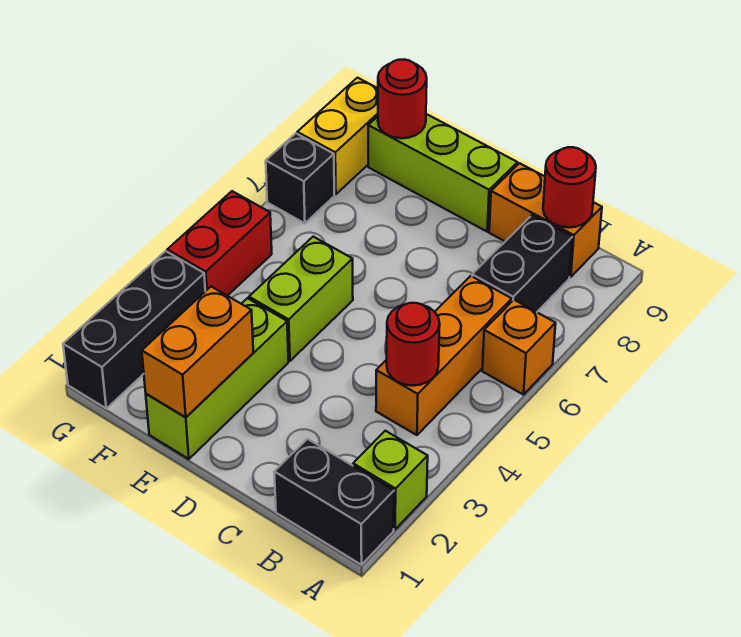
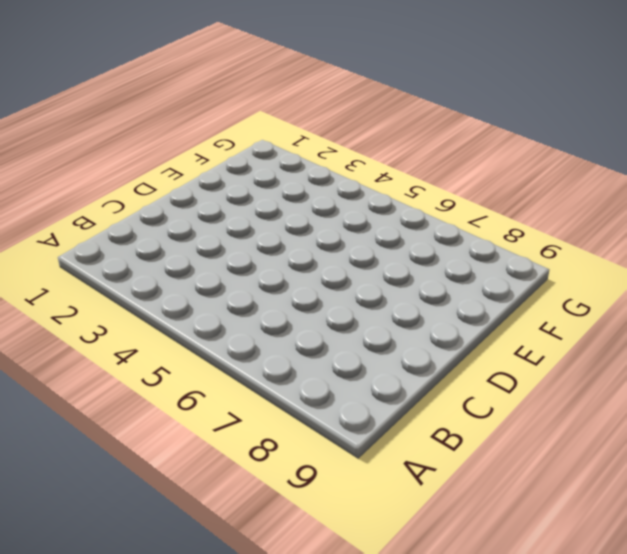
none -> black brick A1:B1 level 1
none -> lime brick A2 level 1
none -> orange brick A6 level 1

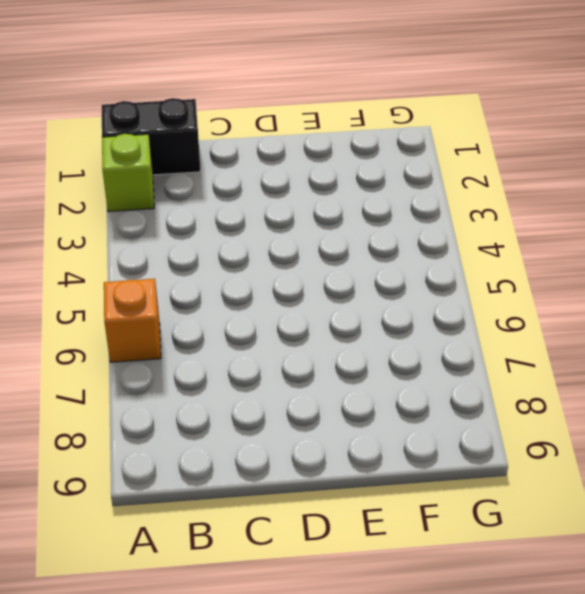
none -> orange brick B4:B6 level 1
none -> black brick B7:B8 level 1
none -> orange brick B9:C9 level 1

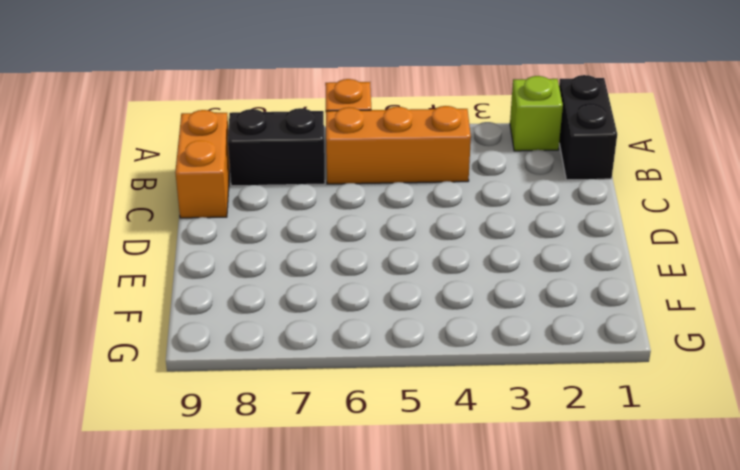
none -> lime brick D9:F9 level 1
none -> lime brick E1:E3 level 1
none -> lime brick E4:E5 level 1

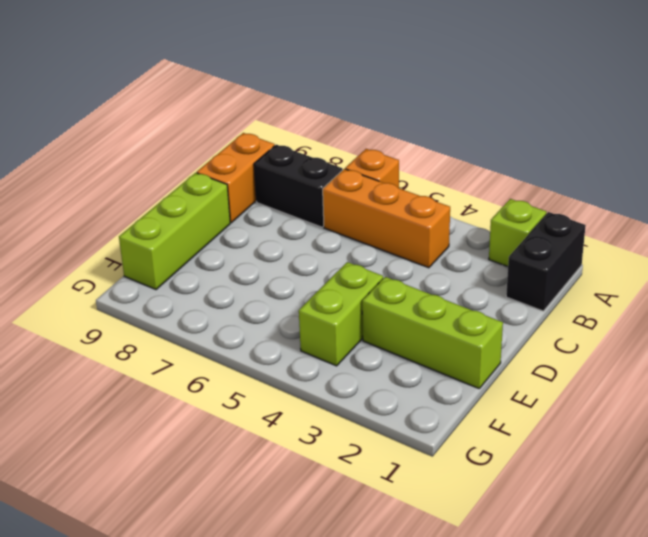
lime brick E4:F4 level 1 -> lime brick E4:E5 level 1
none -> black brick G1:G3 level 1
none -> red brick G4:G5 level 1
none -> black brick G7 level 1

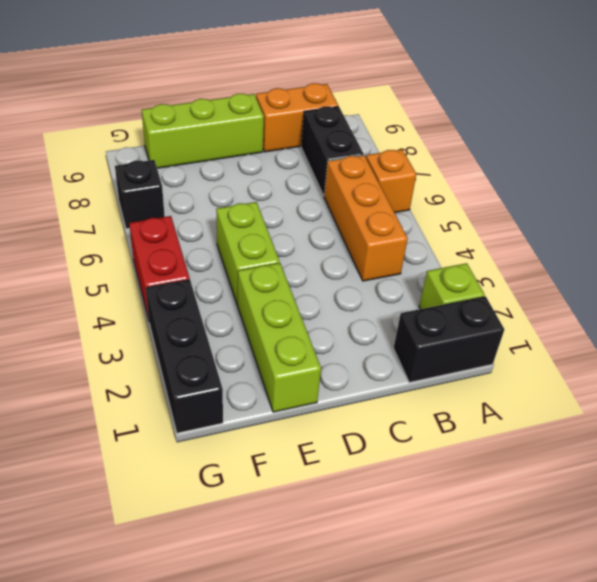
none -> yellow brick G8:G9 level 1
none -> red round brick B4 level 2
none -> red round brick B9 level 2

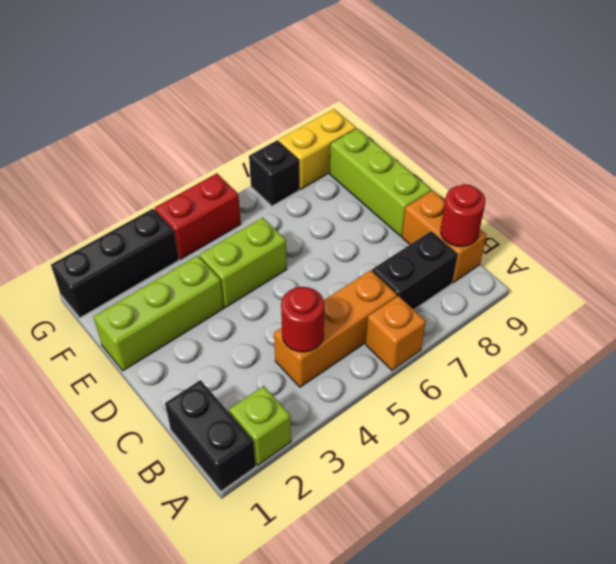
none -> orange brick E1:E2 level 2
none -> red round brick F9 level 2

